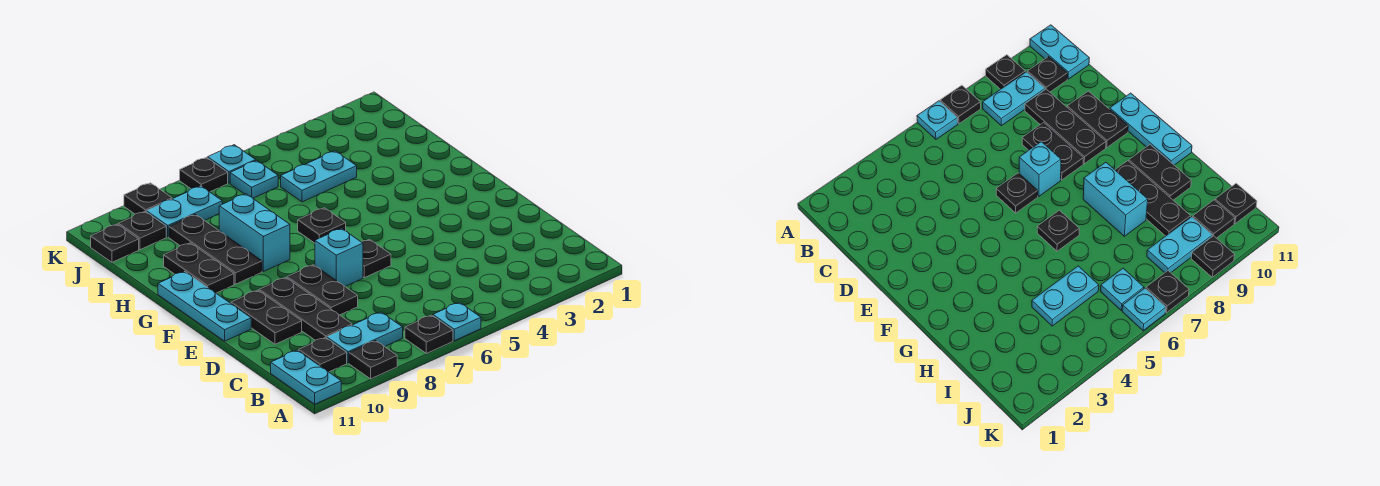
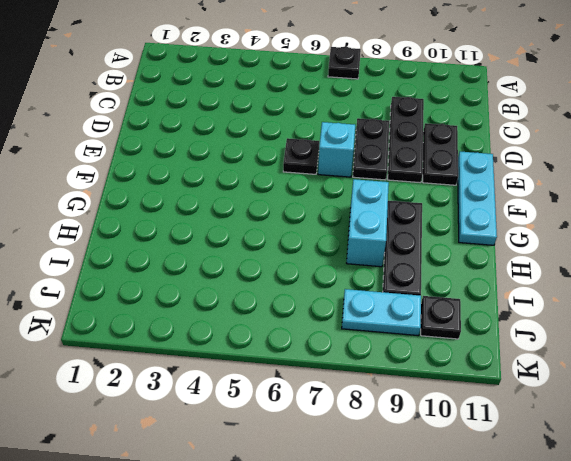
none -> cyan plate A6 level 1
none -> black plate A9 level 1
none -> cyan plate A11:B11 level 1

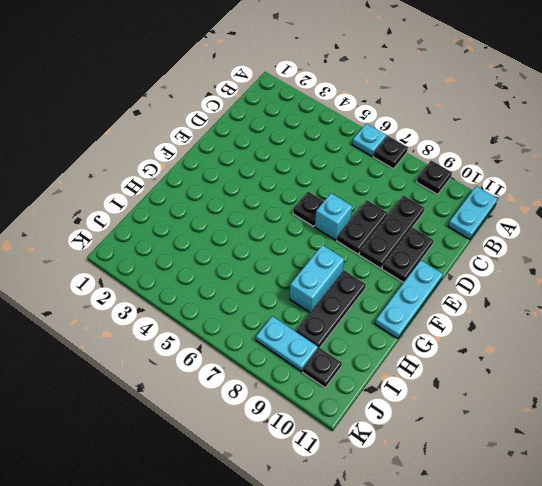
none -> cyan plate B8:B9 level 1
none -> black plate B10 level 1
none -> black plate G6 level 1

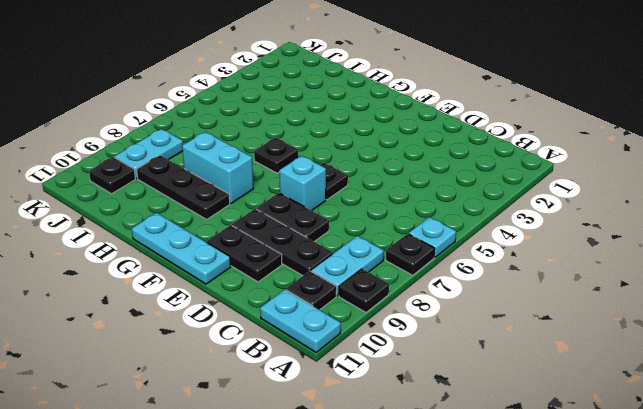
none -> black plate G10:H10 level 1
none -> cyan plate I4:I5 level 1
none -> cyan plate J6 level 1

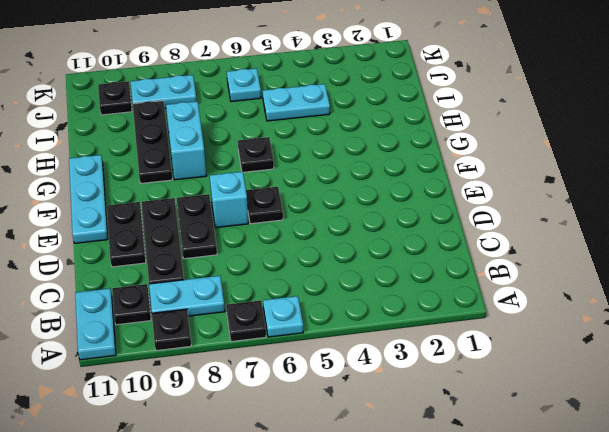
none -> black plate G10:H10 level 1
none -> black plate J11 level 1
none -> cyan plate K6 level 1

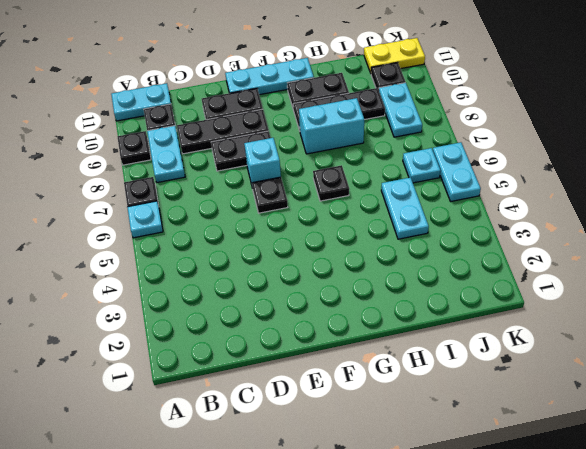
yellow plate J11:K11 level 1 -> black plate J11 level 1
cyan plate K5:K6 level 1 -> cyan plate K6 level 1
none -> black plate K7 level 1
none -> black plate K9 level 1

